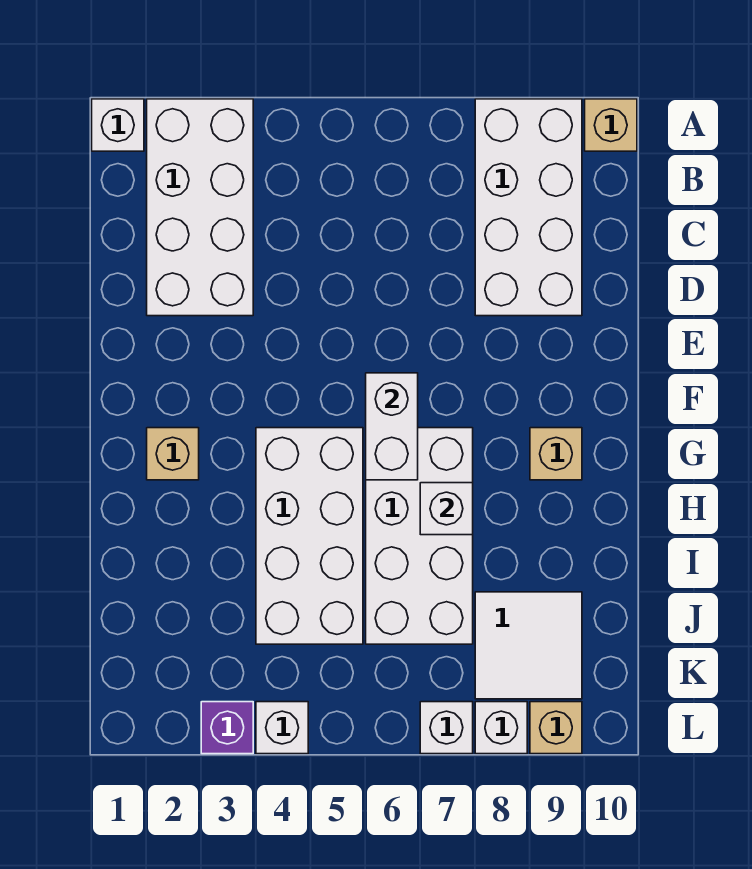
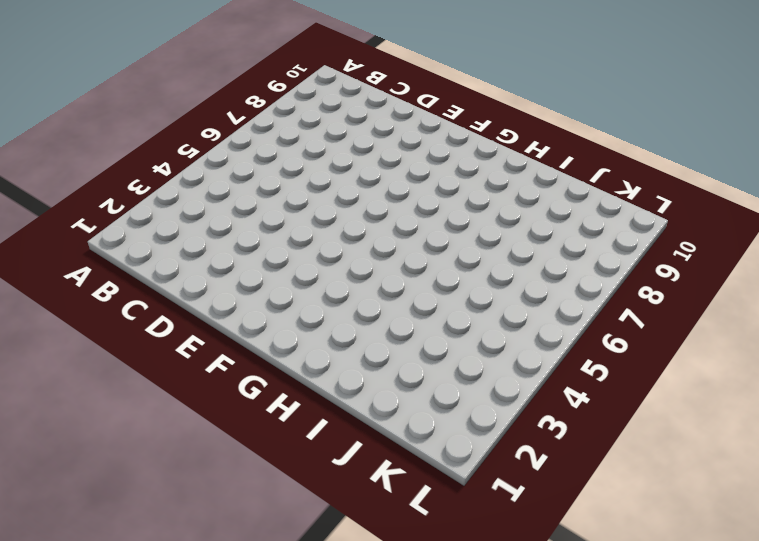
none -> white brick A1 level 1
none -> white brick A2:D3 level 1
none -> white brick A8:D9 level 1

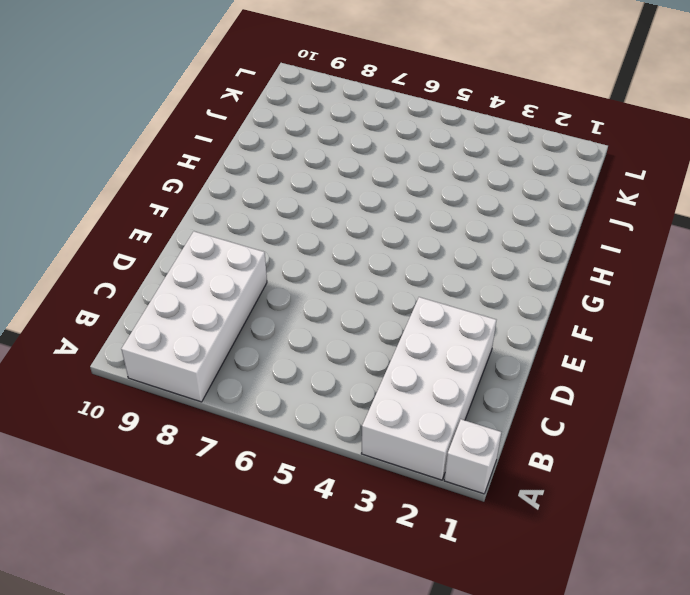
none -> tan brick A10 level 1
none -> tan brick G2 level 1
none -> white brick G4:J5 level 1

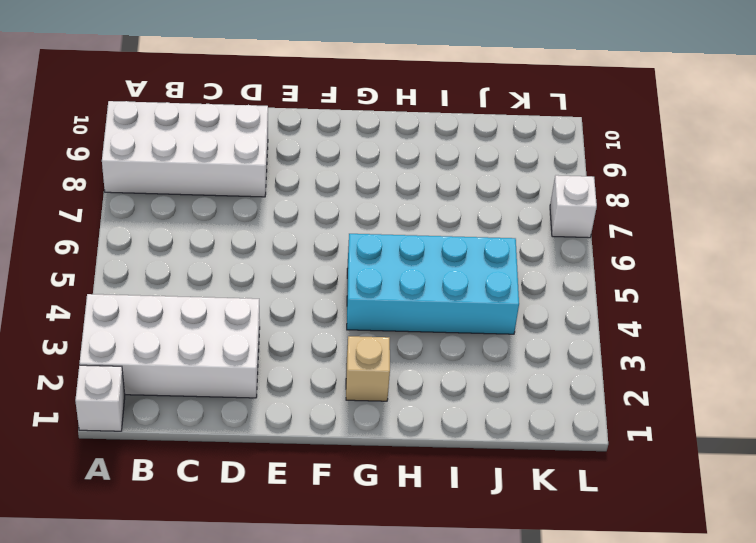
cyan brick G4:J5 level 1 -> white brick G4:J5 level 1
none -> tan brick A10 level 1
none -> white brick G6:J7 level 1
none -> tan brick G9 level 1

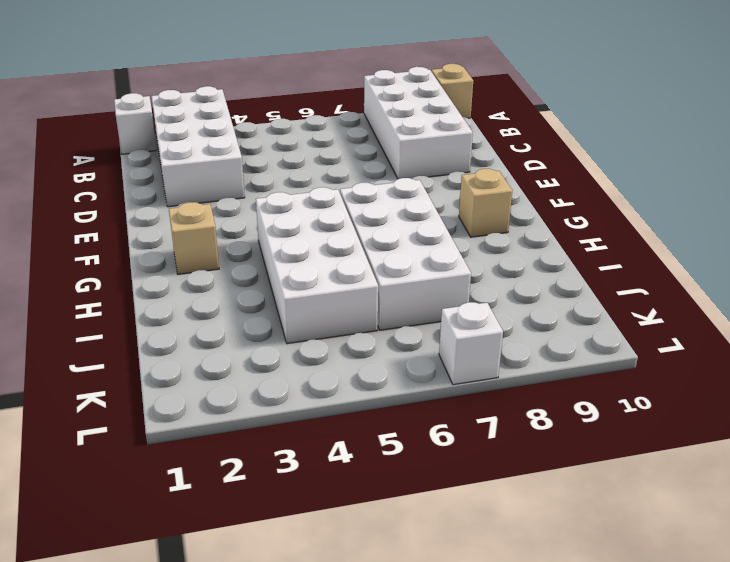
none -> white tile J8:K9 level 1
none -> purple brick L3 level 1
none -> white brick L4 level 1

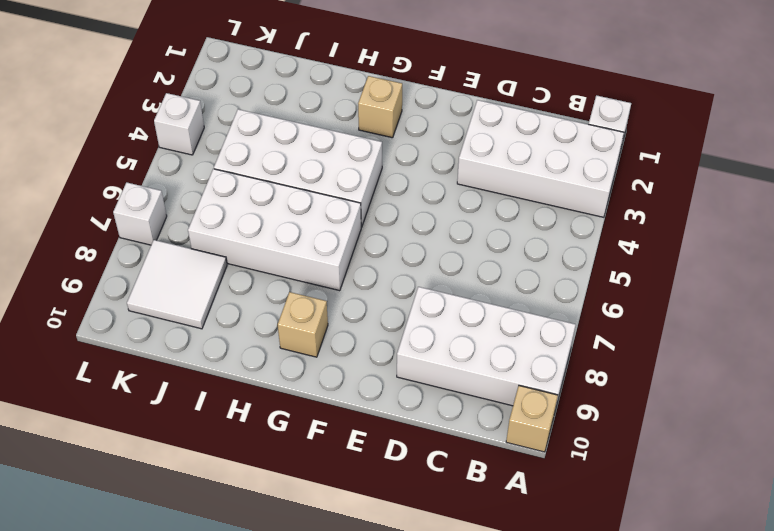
none -> purple brick L3 level 1
none -> white brick L8 level 1
none -> tan brick L9 level 1

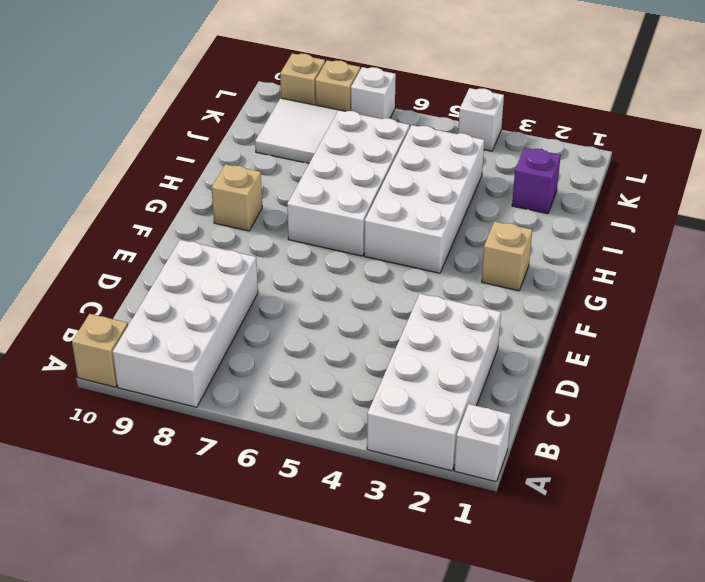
purple brick J2 level 1 -> purple brick L3 level 1
tan brick L8 level 1 -> white brick L8 level 1
none -> white brick F6:G6 level 2
none -> white brick H7 level 2

